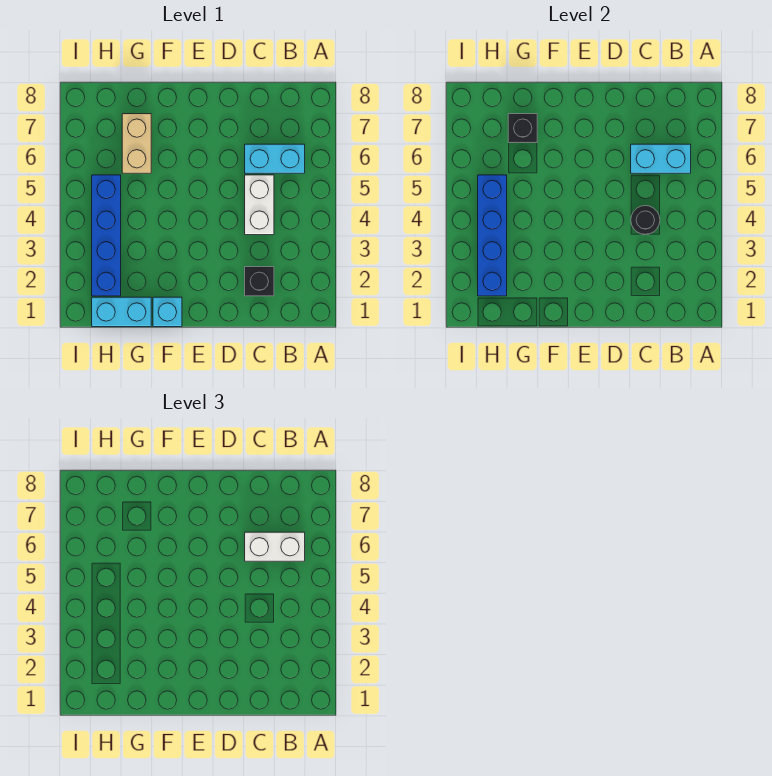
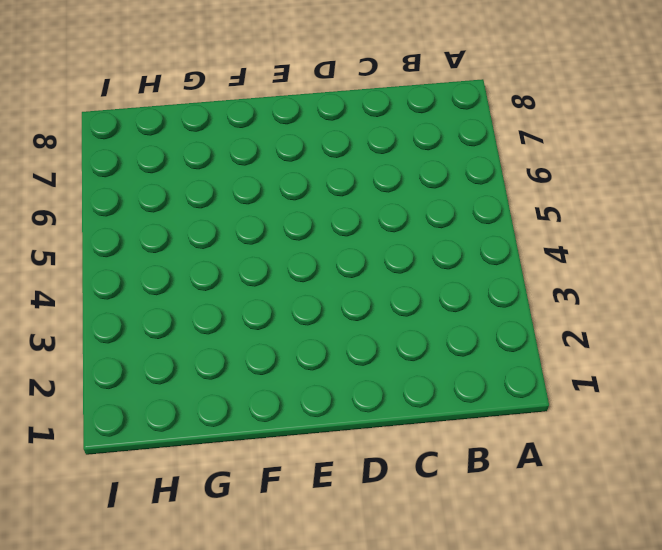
none -> cyan brick B6:C6 level 1
none -> black brick C2 level 1
none -> white brick C4:C5 level 1

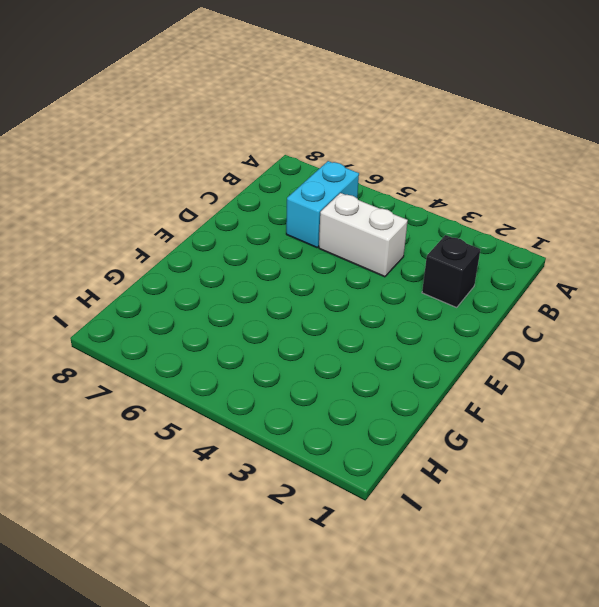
none -> cyan brick F1 level 1
none -> cyan brick G1:H1 level 1
none -> tan brick G6:G7 level 1

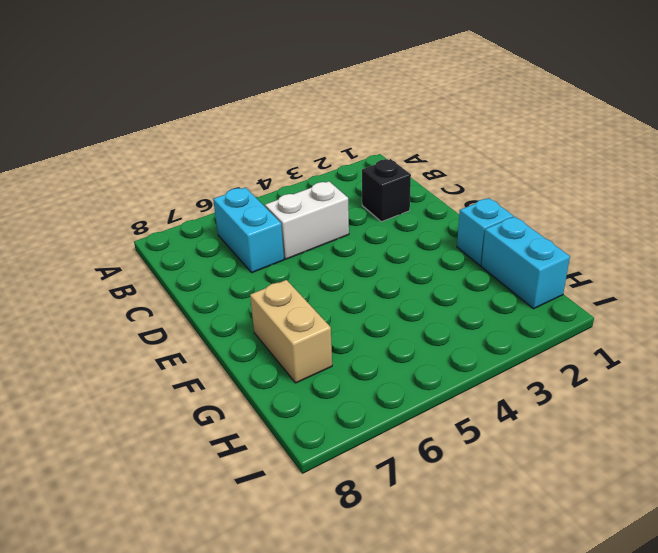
tan brick F7:G7 level 1 -> tan brick G6:G7 level 1
none -> blue brick H2:H5 level 1
none -> cyan brick B6:C6 level 2
none -> black round brick C4 level 2

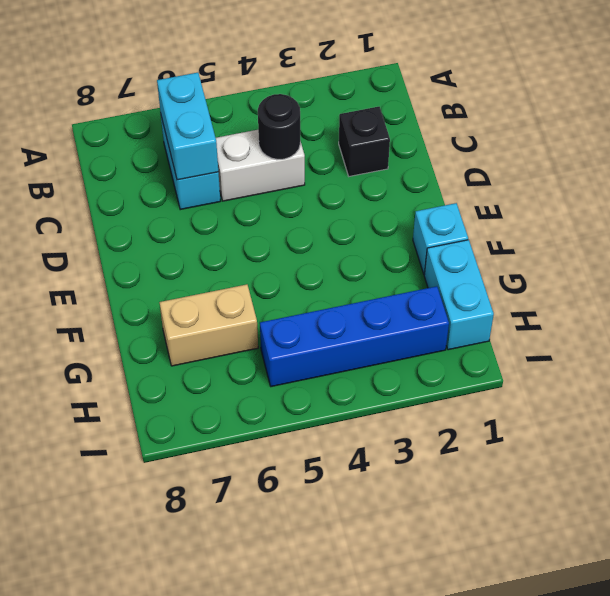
none -> black brick G7 level 2
none -> blue brick H2:H5 level 2
none -> white brick B6:C6 level 3

